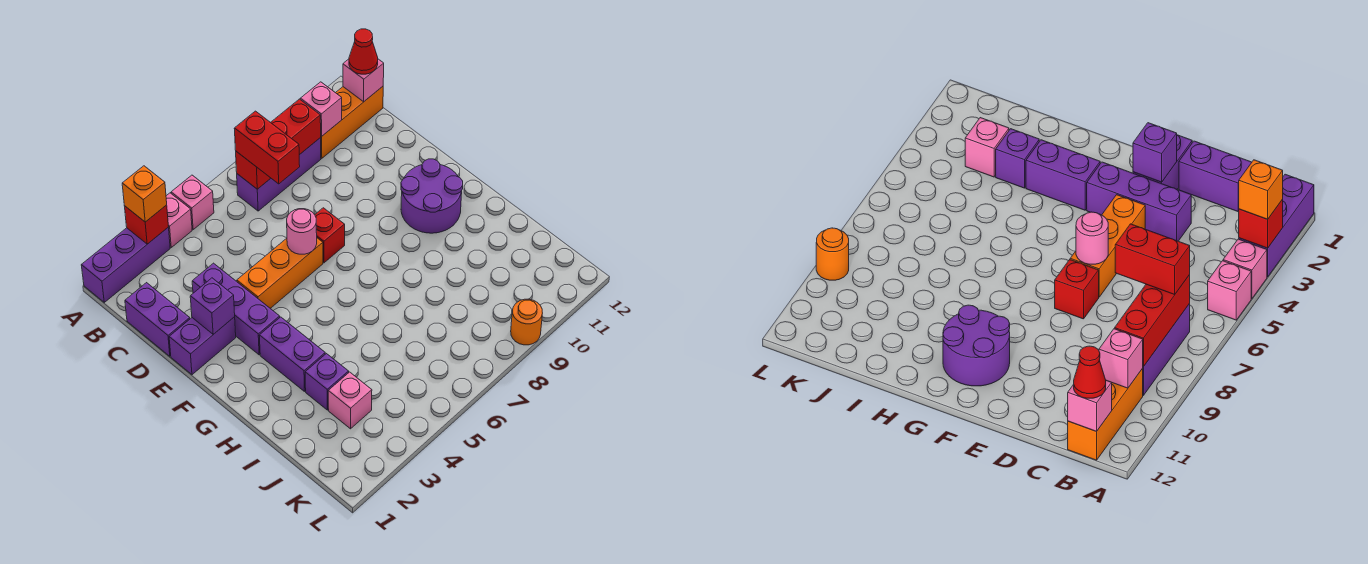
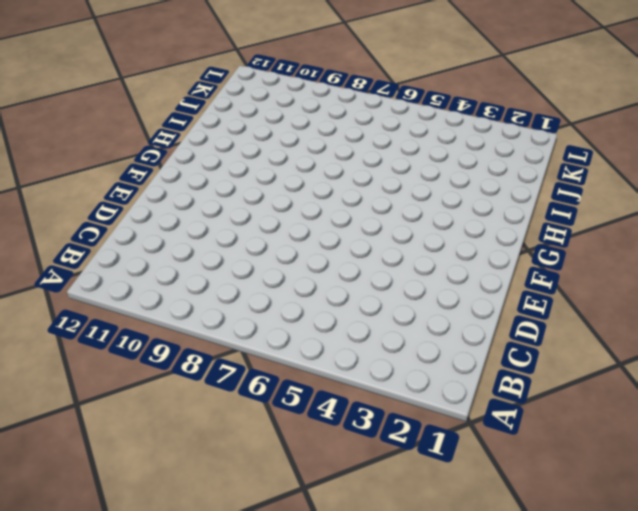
none -> purple brick A1:A3 level 1
none -> pink brick A4 level 1
none -> pink brick A5 level 1

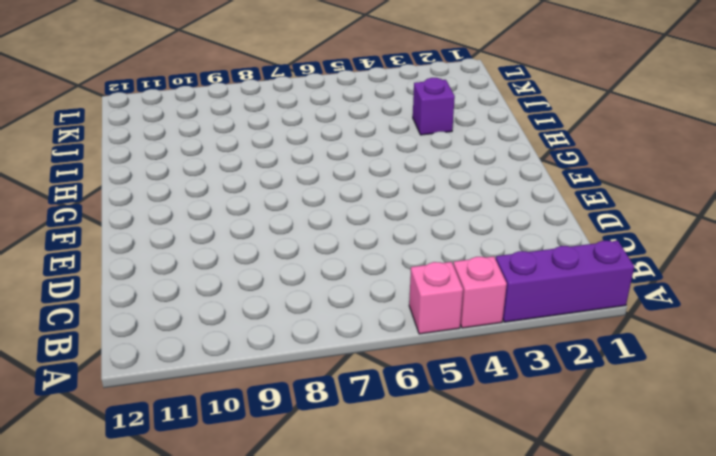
none -> purple brick B7:B9 level 1
none -> orange brick B10:B12 level 1
none -> purple brick C1:D1 level 1

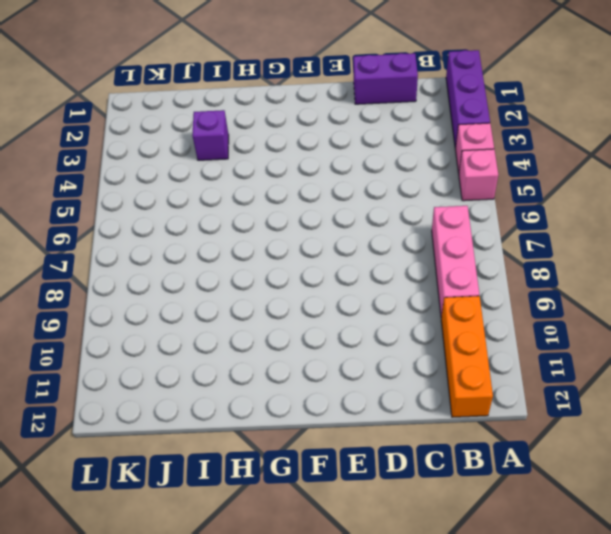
pink brick B7:B9 level 1 -> purple brick B7:B9 level 1
none -> purple brick D3:F3 level 1
none -> purple brick E1:E2 level 1
none -> orange brick E4:E6 level 1

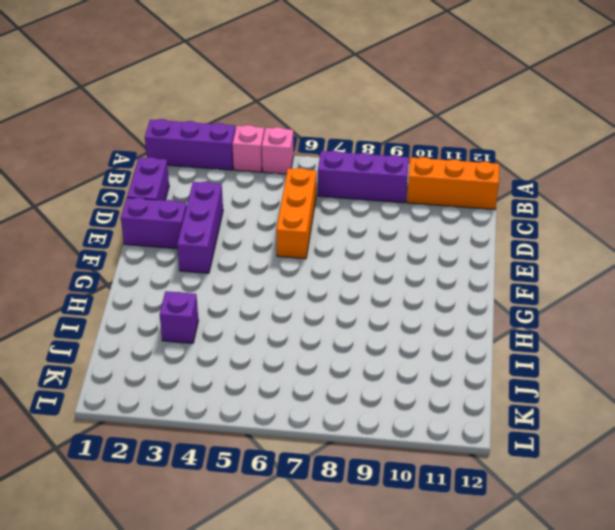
orange brick C6:E6 level 1 -> orange brick E4:E6 level 1
none -> red brick E7 level 1
none -> purple round brick F10:G11 level 1
none -> purple brick G3:H3 level 1

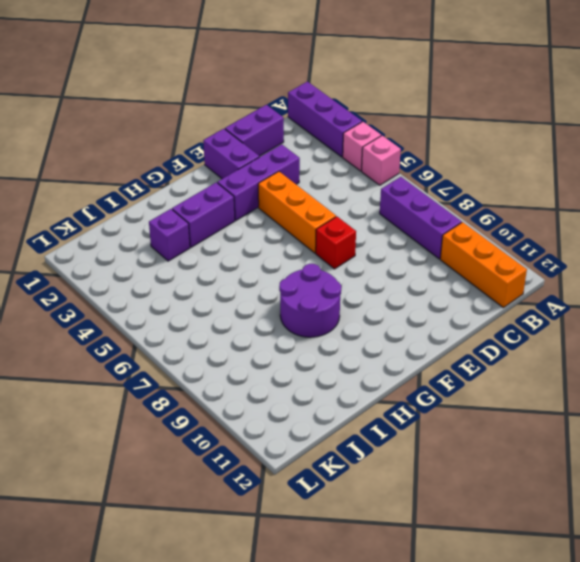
purple round brick G8:H9 level 1 -> purple round brick F10:G11 level 1
none -> pink brick J3 level 1
none -> orange round brick L9 level 1
none -> red brick A3 level 2

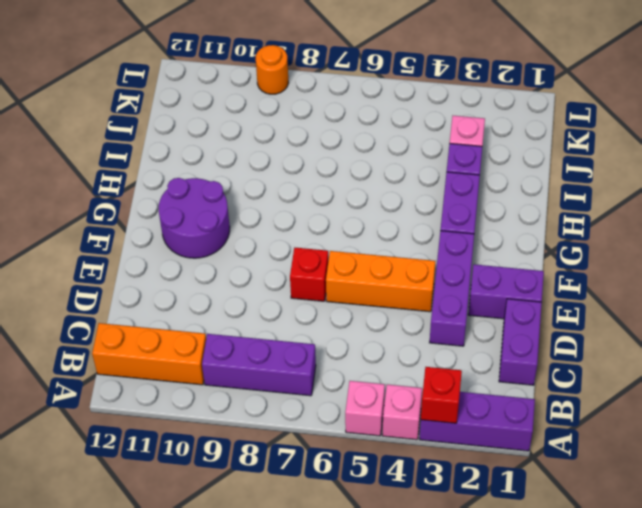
none -> red brick B7:B9 level 2
none -> pink brick B10 level 2
none -> pink brick B12 level 2

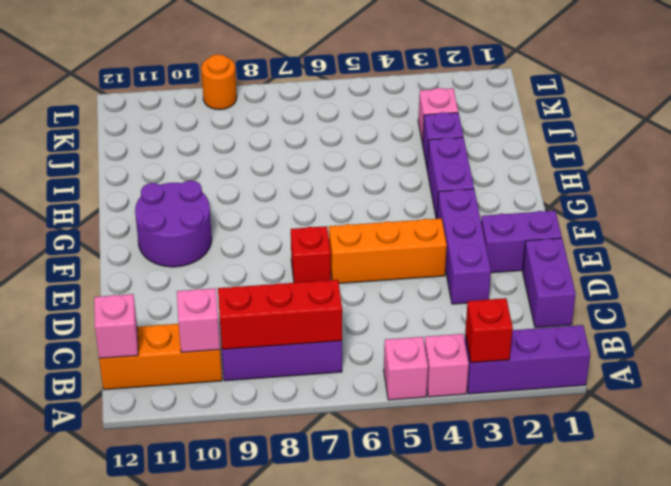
none -> purple brick E2 level 2
none -> pink round brick E6 level 2
none -> orange brick A3 level 3

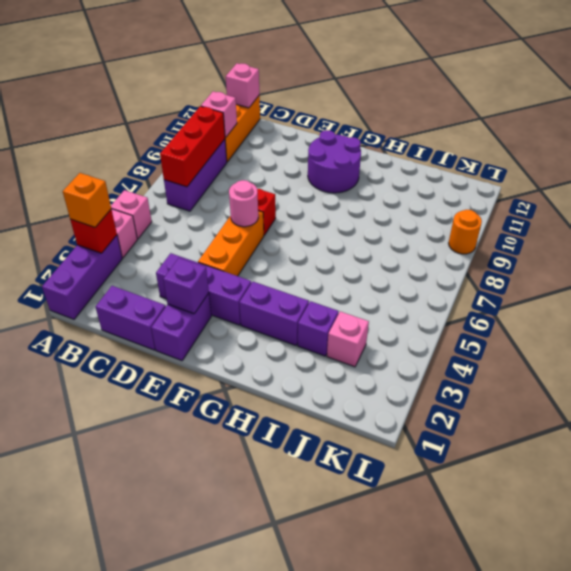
none -> red brick B7:C7 level 3
none -> red cone B12 level 3

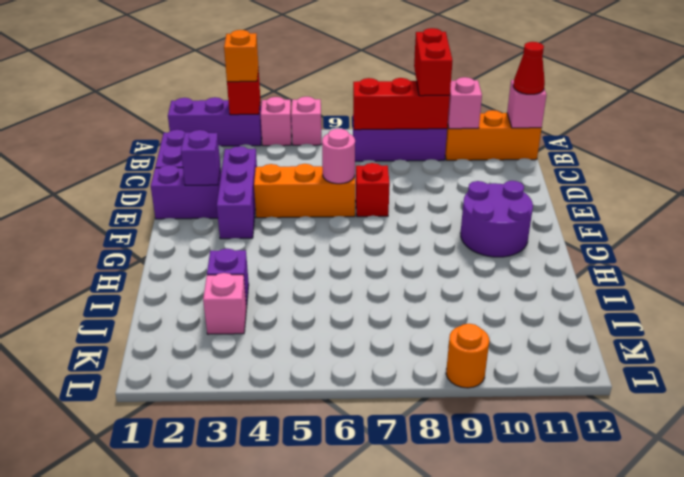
red brick A9:B9 level 3 -> red brick B7:C7 level 3
none -> purple brick G3:H3 level 1

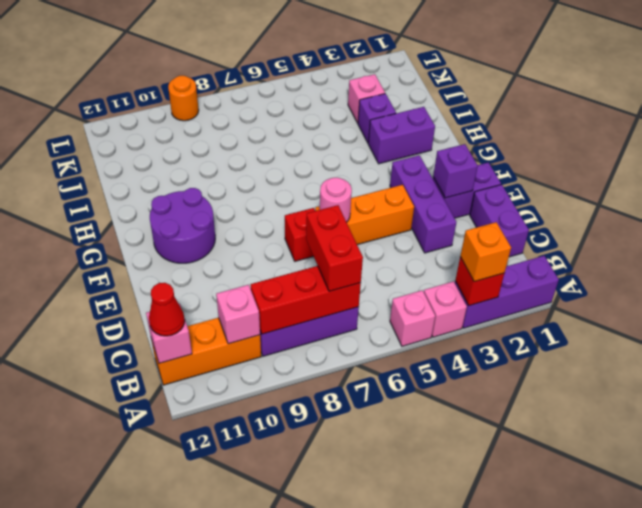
purple brick H2:H3 level 1 -> purple brick G3:H3 level 1

